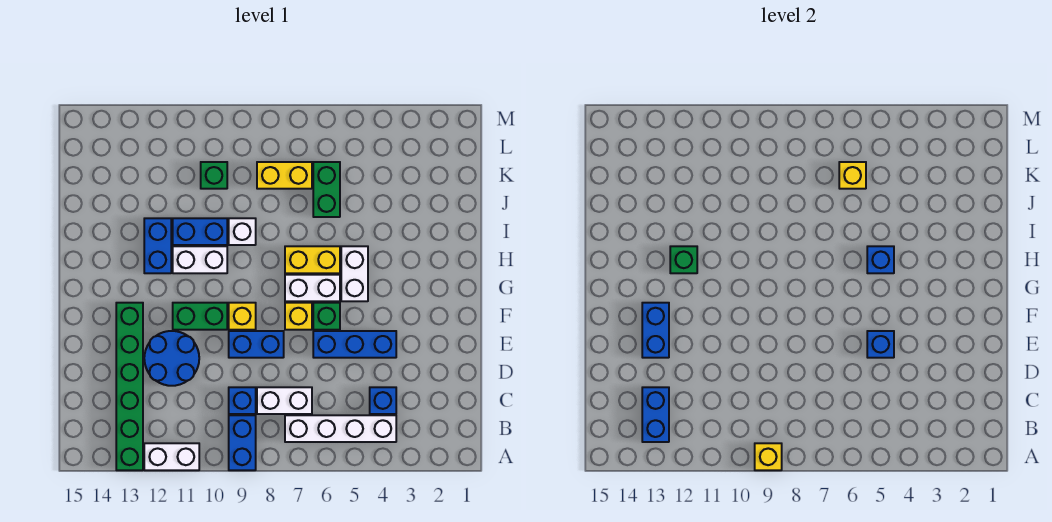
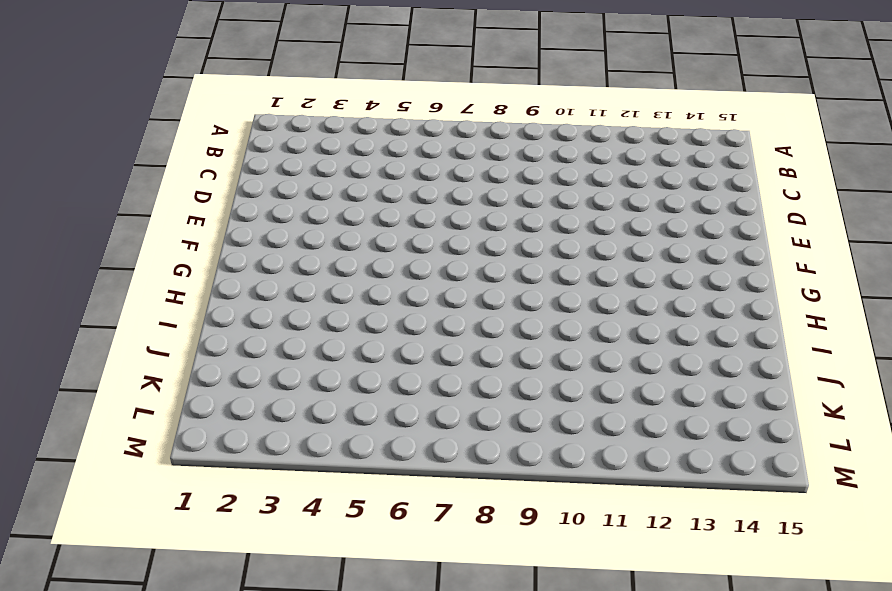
none -> blue brick A9:B9 level 1
none -> white brick A11:A12 level 1
none -> green brick A13:F13 level 1
none -> white brick B4:B7 level 1

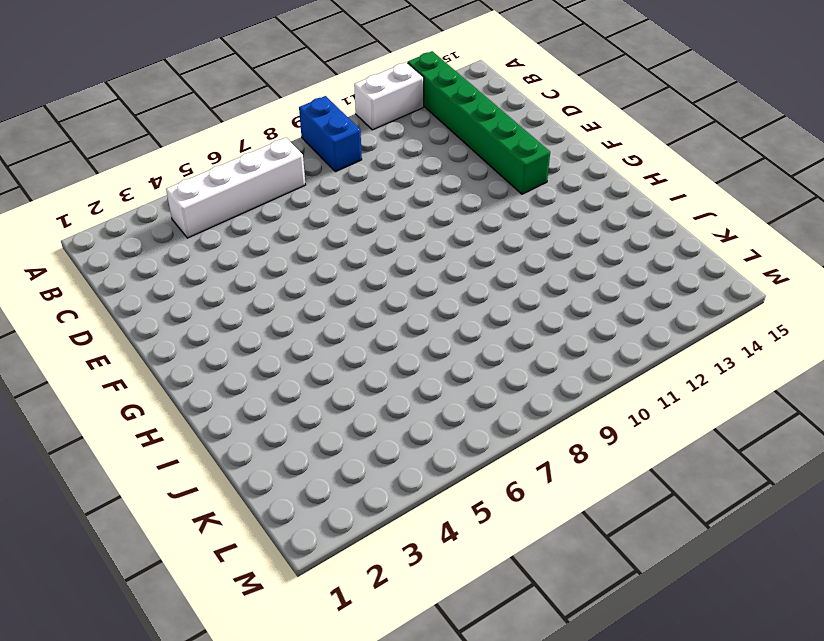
none -> blue brick C4 level 1
none -> white brick C7:C8 level 1
none -> blue brick C9 level 1
none -> blue round brick D11:E12 level 1

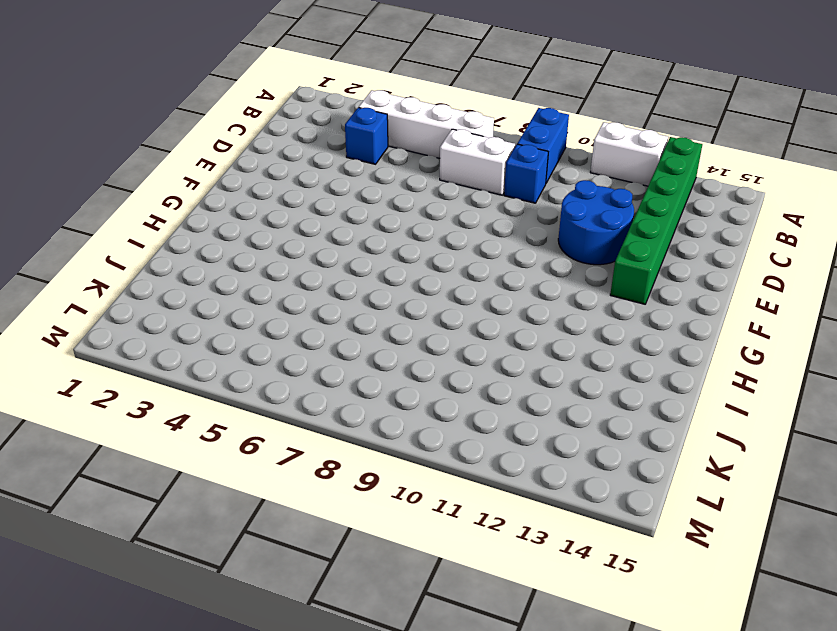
none -> blue brick E4:E6 level 1
none -> blue brick E8:E9 level 1
none -> green brick F6 level 1
none -> yellow brick F7 level 1

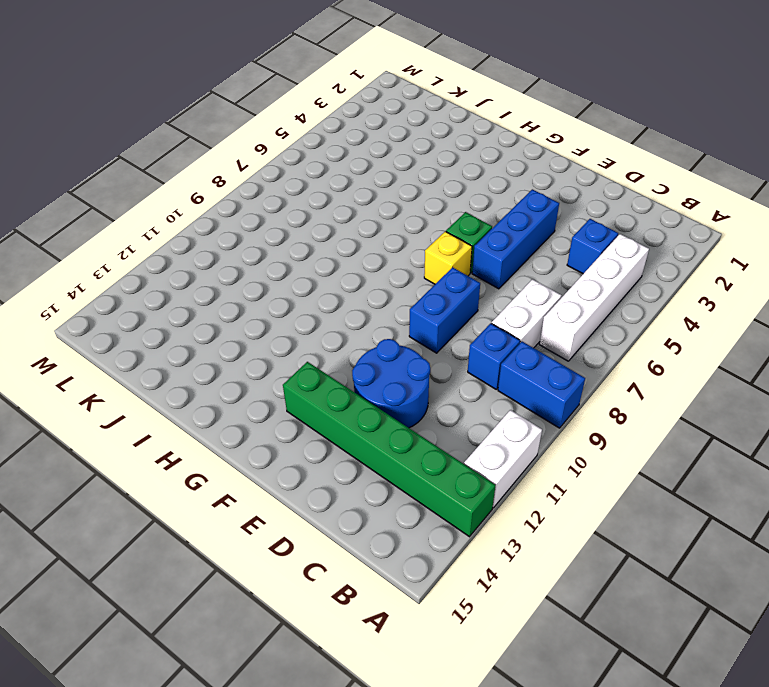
none -> yellow brick F9 level 1
none -> green brick F10:F11 level 1
none -> white brick G5:H5 level 1
none -> white brick G6:G7 level 1

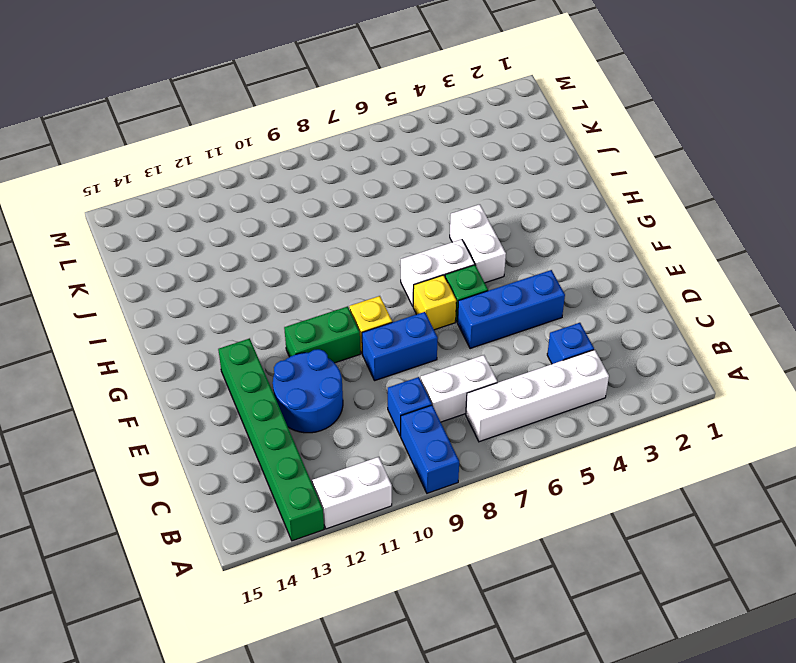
none -> yellow brick H6:H7 level 1
none -> white brick H10:H11 level 1
none -> blue brick H12:I12 level 1
none -> white brick I9 level 1

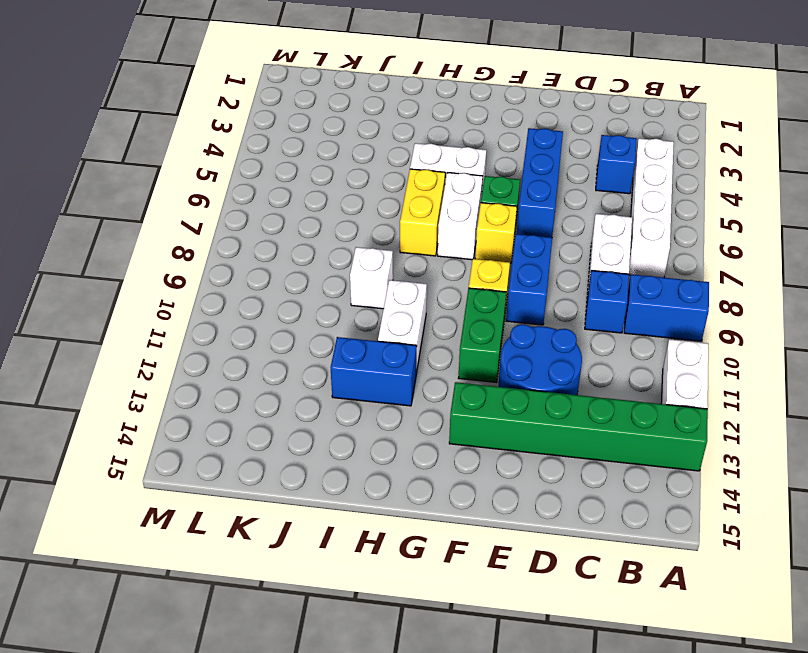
none -> blue brick I10:I11 level 1
none -> green brick J6:K6 level 1
none -> yellow brick K7:K8 level 1
none -> green brick K10 level 1

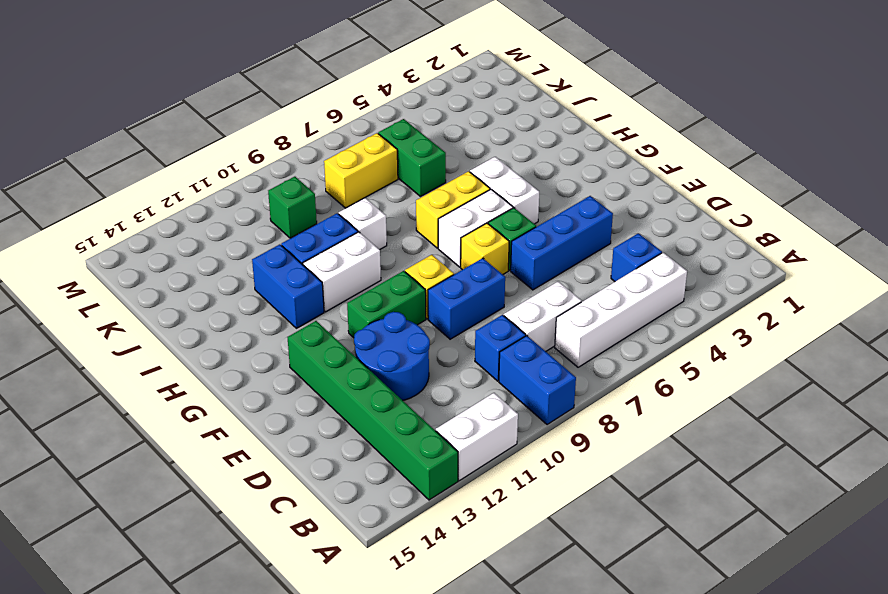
none -> yellow brick A9 level 2
none -> blue brick B13:C13 level 2
none -> blue brick E5 level 2
none -> blue brick E13:F13 level 2

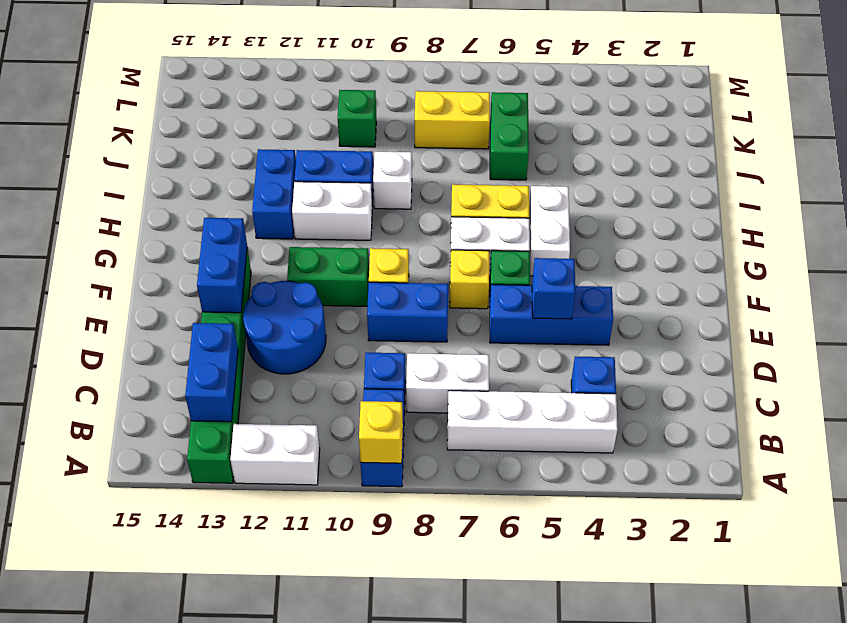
none -> blue brick H5 level 2
none -> green brick H12 level 2
none -> yellow brick K6 level 2

